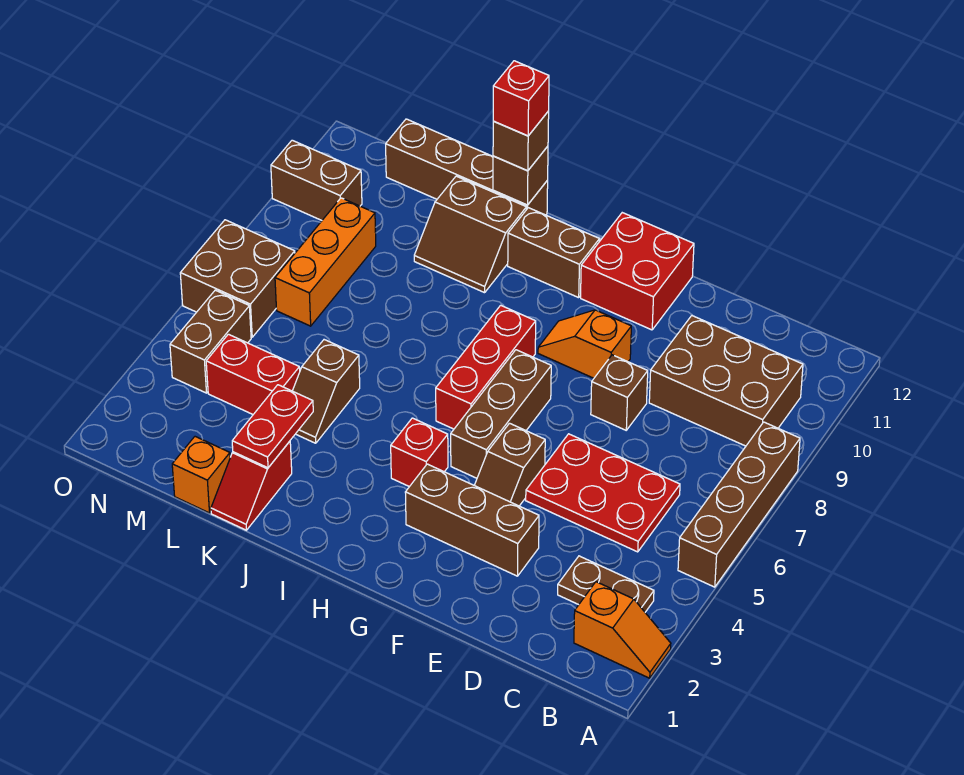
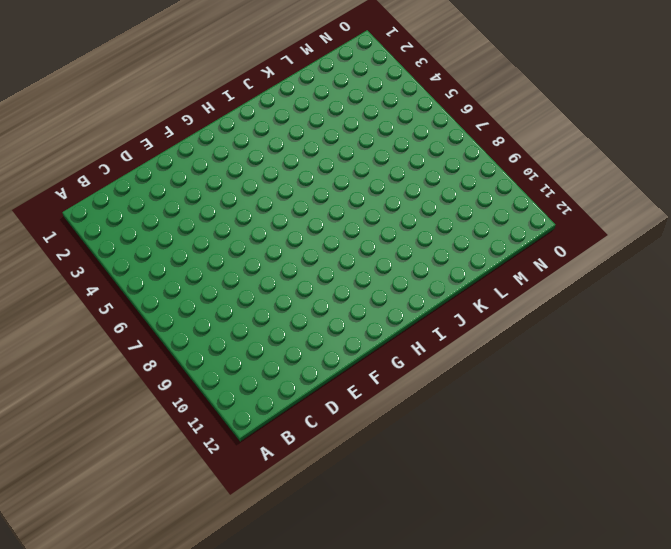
none -> orange slope A2:B2 level 1 top B
none -> brown brick A5:A8 level 1
none -> brown plate B3:C3 level 1

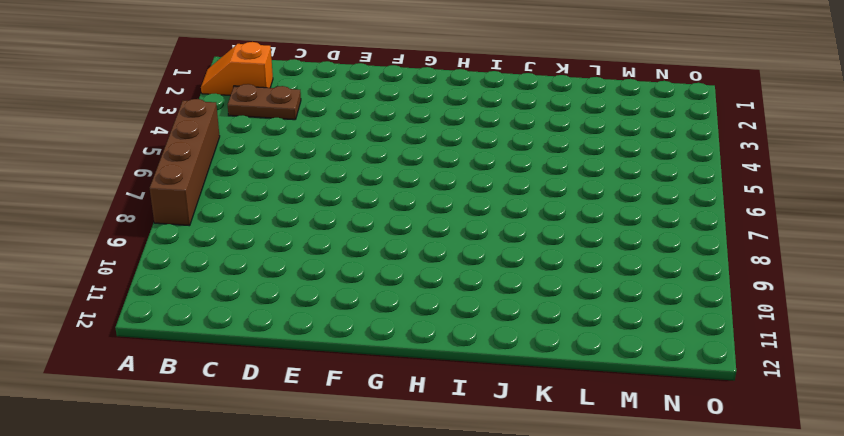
none -> brown brick B9:D10 level 1
none -> red plate C5:E6 level 1
none -> brown brick E3:G3 level 1

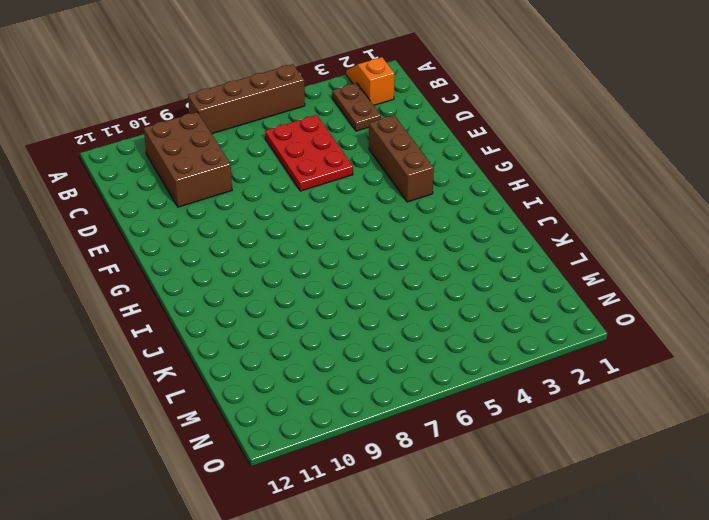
none -> brown brick E8 level 1
none -> brown slope F4:F5 level 1 top 5
none -> orange slope F9:G9 level 1 top F

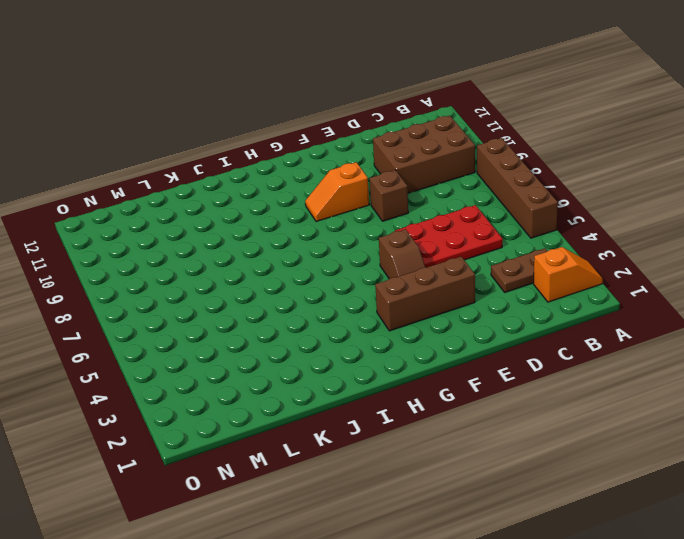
none -> red brick F11:G12 level 1
none -> brown brick G5:G7 level 1
none -> red brick H4 level 1

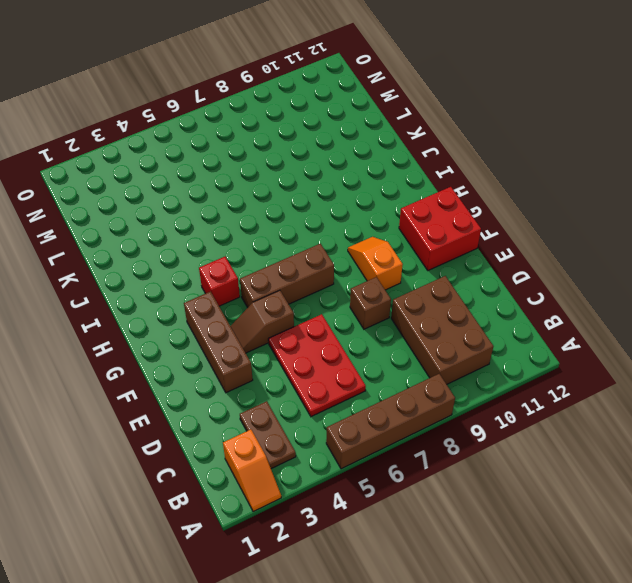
none -> red brick H6:H8 level 1
none -> brown brick H11:I11 level 1
none -> brown slope J10:K11 level 1 top 11

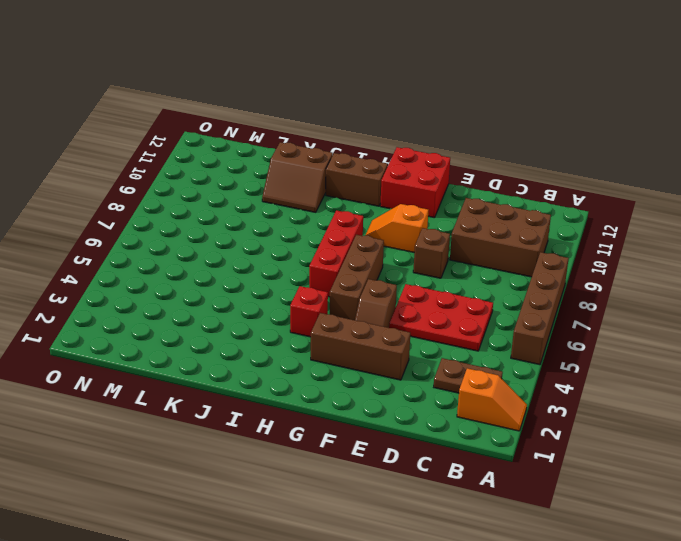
none -> brown brick J12:M12 level 1
none -> red slope K1:K2 level 1 top 2
none -> brown slope K4:K5 level 1 top 5

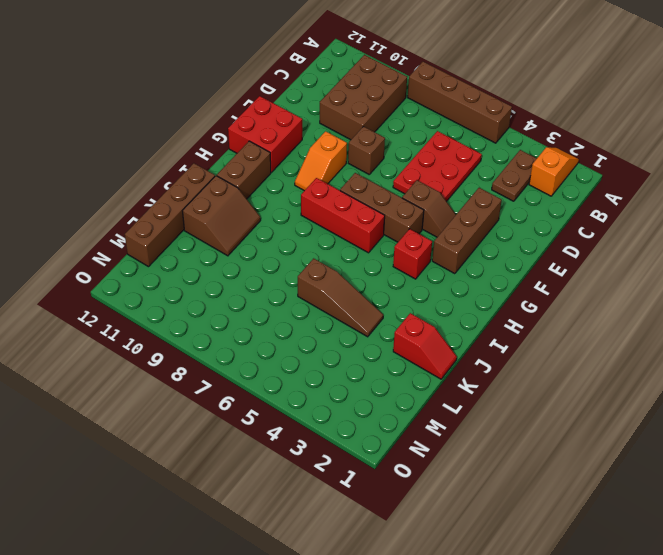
brown slope K4:K6 level 1 top 6 -> brown slope K4:K5 level 1 top 5
none -> orange brick L1 level 1
none -> red brick L4:M4 level 1
none -> orange brick M7:M9 level 1

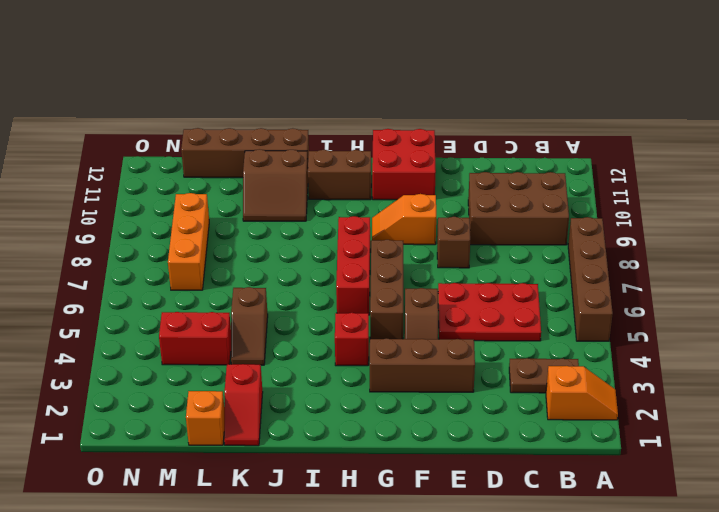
none -> brown brick N4:N5 level 1
none -> brown brick N6:O7 level 1
none -> brown brick N10:O10 level 1

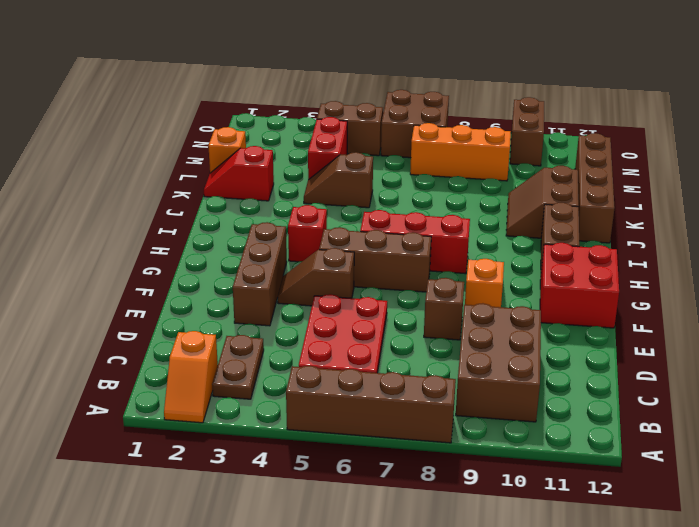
none -> brown brick J12 level 2
none -> red plate K2:K3 level 2
none -> brown brick J12 level 3

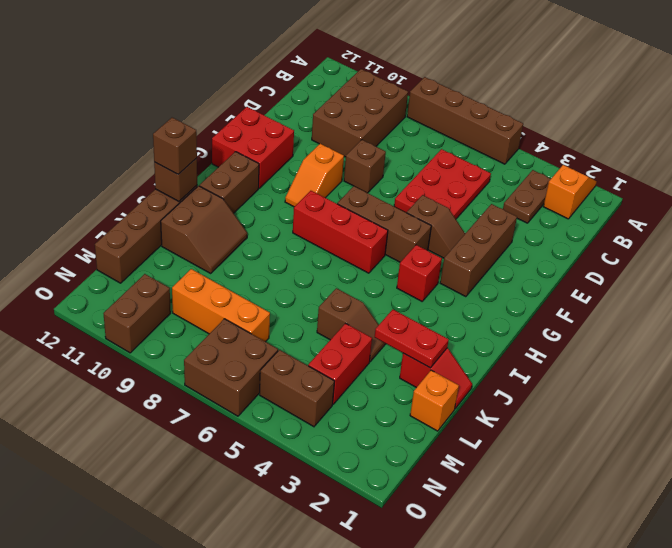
none -> red brick J12 level 4

